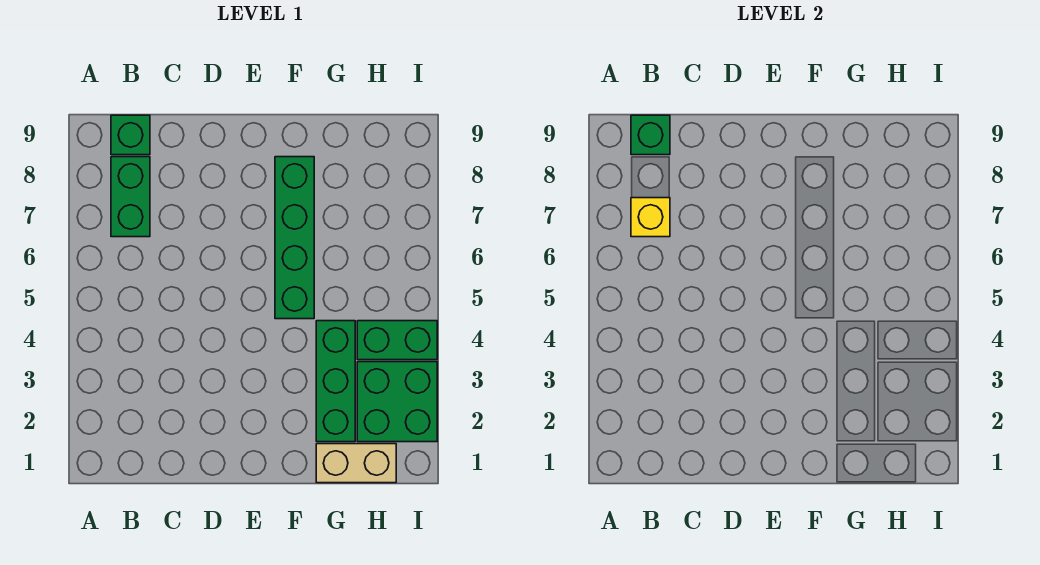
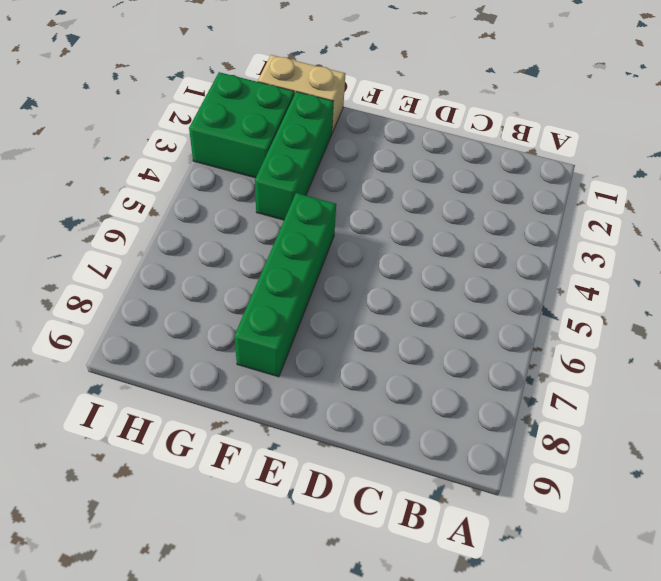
none -> green brick B7:B8 level 1
none -> green brick B9 level 1

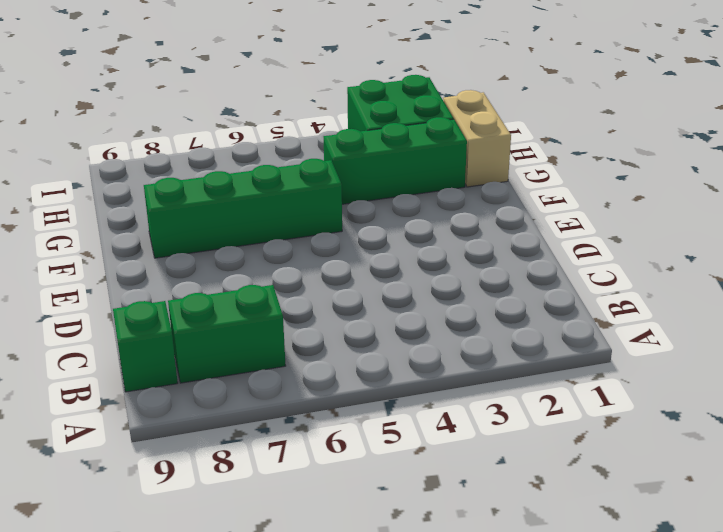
none -> green brick H4:I4 level 1
none -> yellow brick B7 level 2

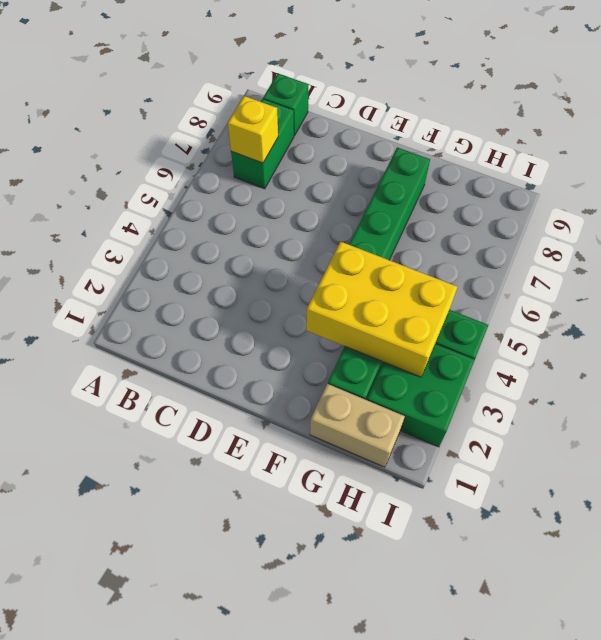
yellow brick F3:H4 level 2 -> none
none -> green brick B9 level 2

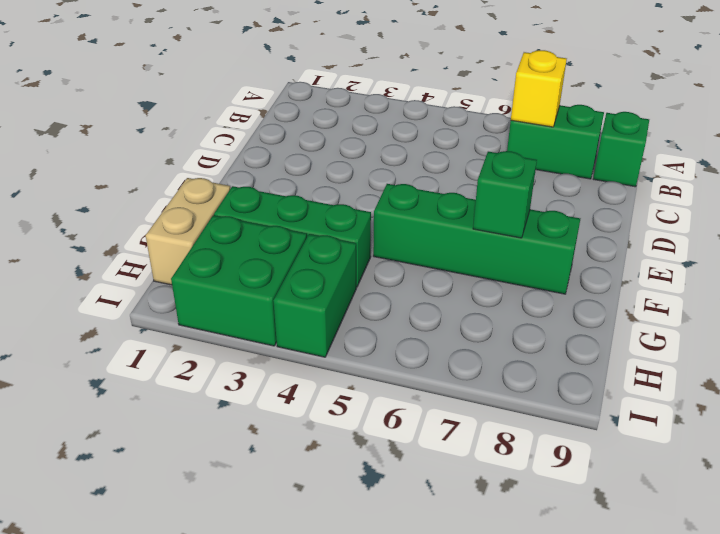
green brick F7 level 2 -> green brick B9 level 2

